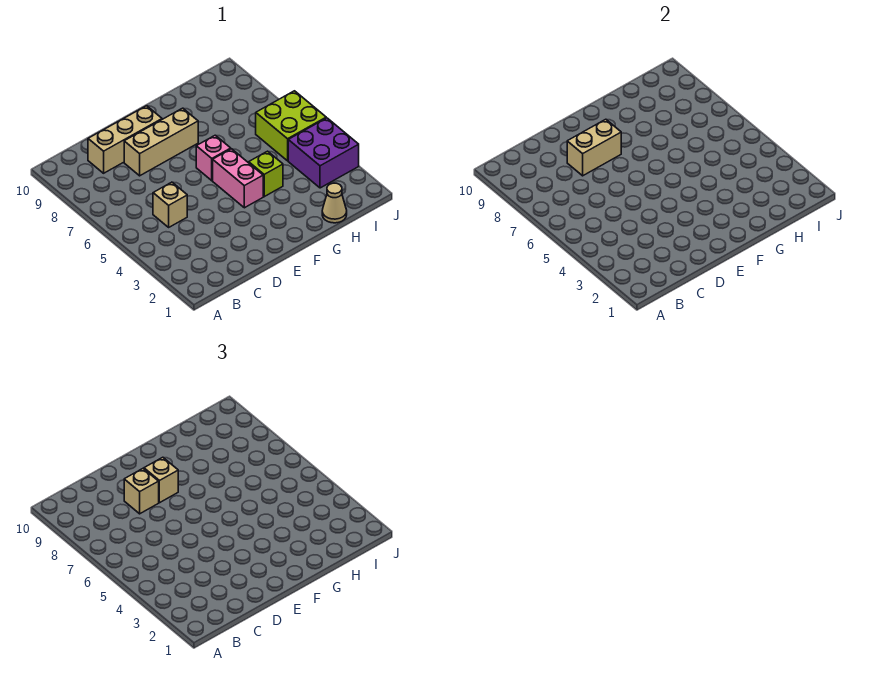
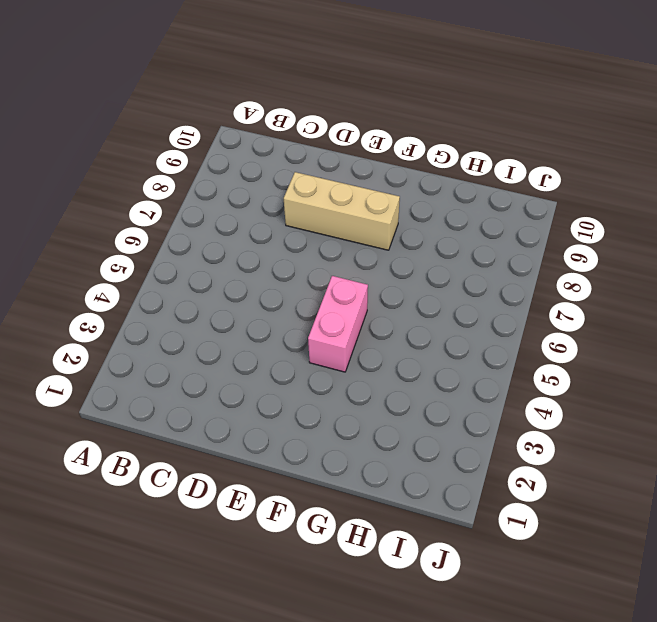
none -> tan brick C5 level 1
none -> tan brick C9:E9 level 1
none -> pink brick F6 level 1

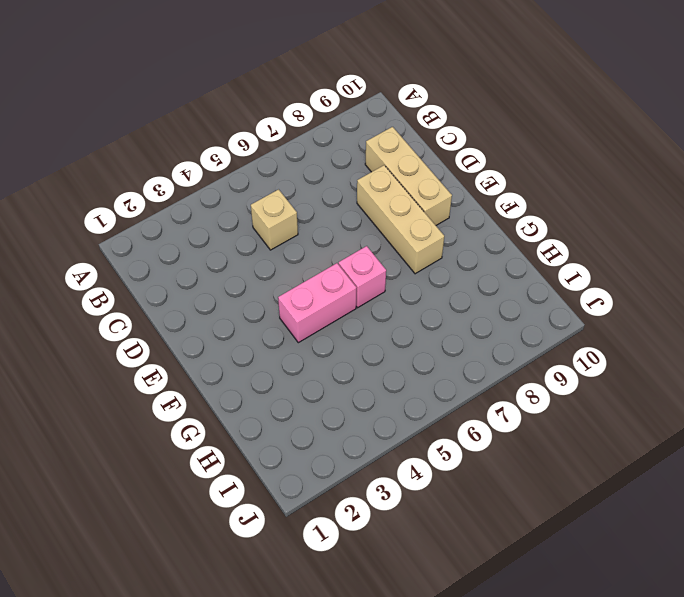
none -> lime brick G4 level 1
none -> tan cone H1 level 1
none -> purple brick I3:J4 level 1

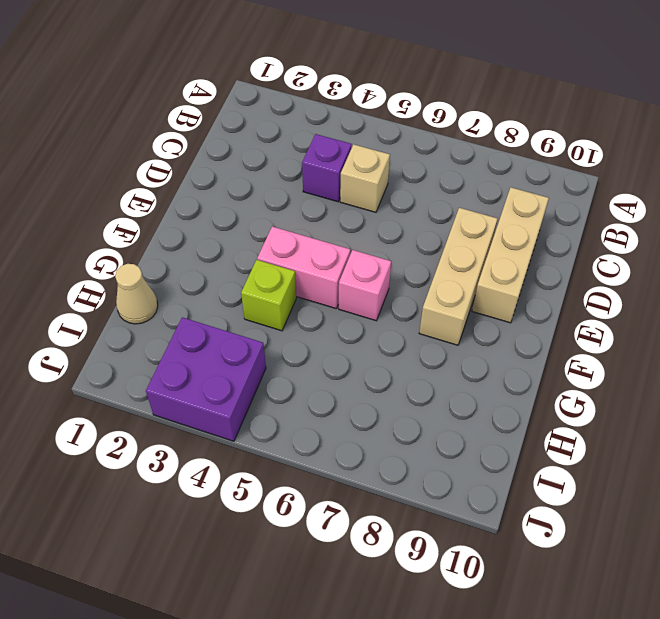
purple brick C4 level 1 -> none
none -> lime brick I5:J6 level 1
none -> tan brick D8:E8 level 2
none -> tan brick D8 level 3

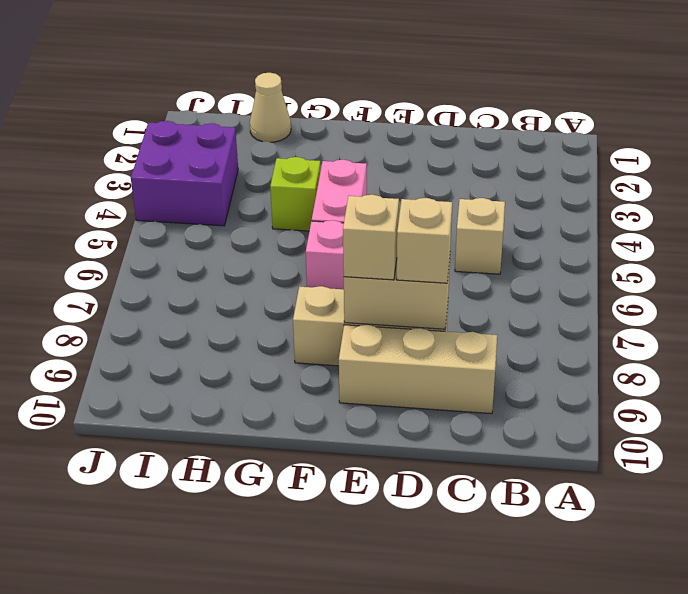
none -> lime brick I5:J6 level 1

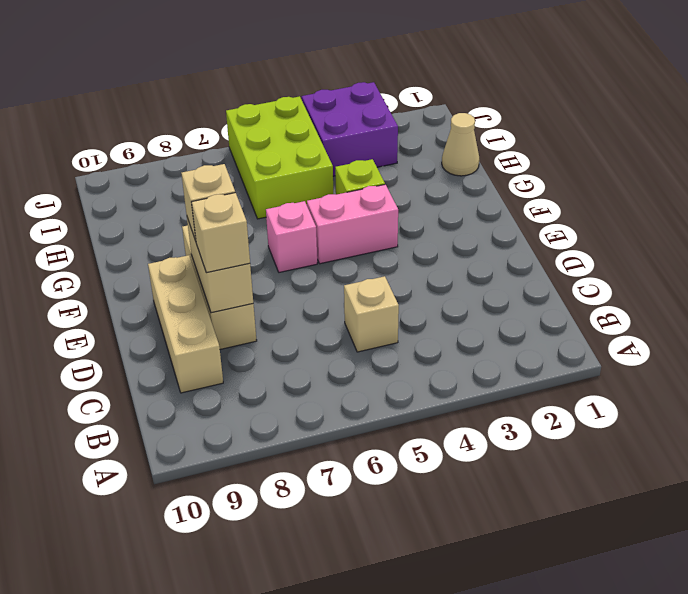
lime brick H5:J6 level 1 -> lime brick I5:J6 level 1

